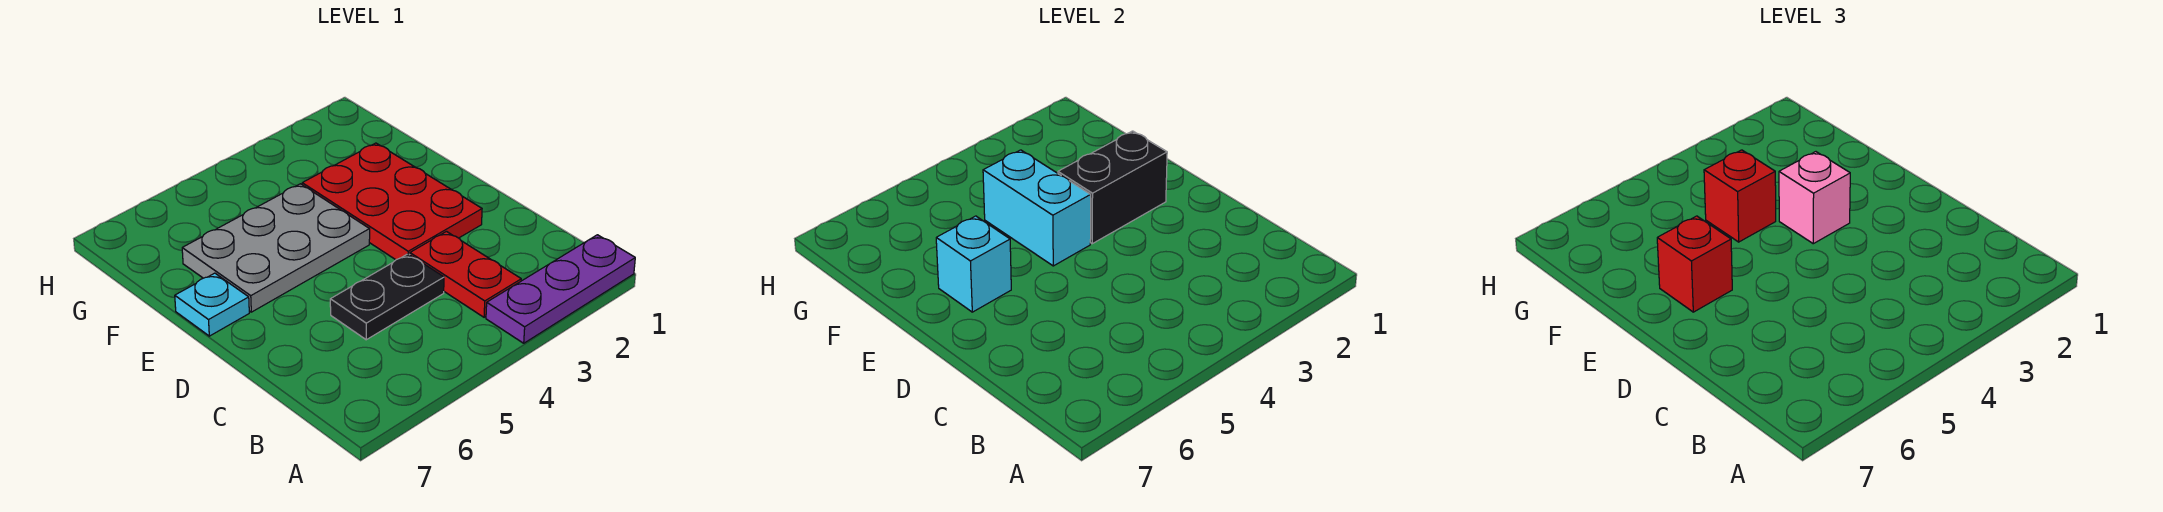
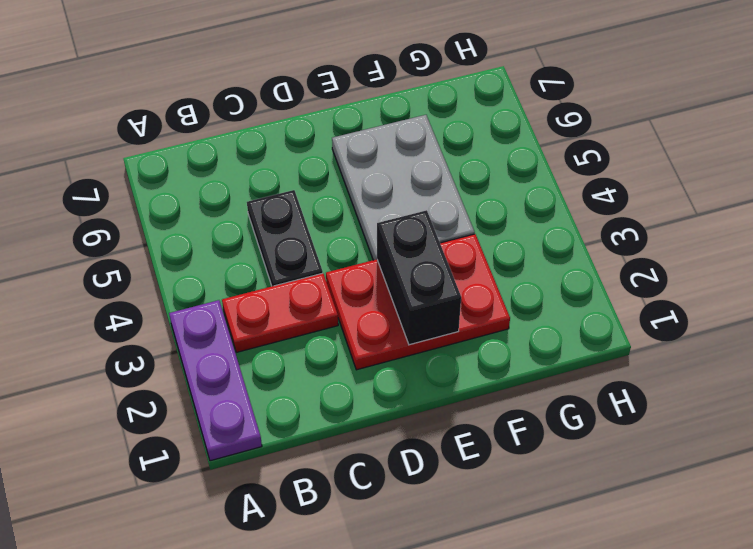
none -> cyan plate E7 level 1
none -> cyan brick E4:F4 level 2
none -> cyan brick E6 level 2

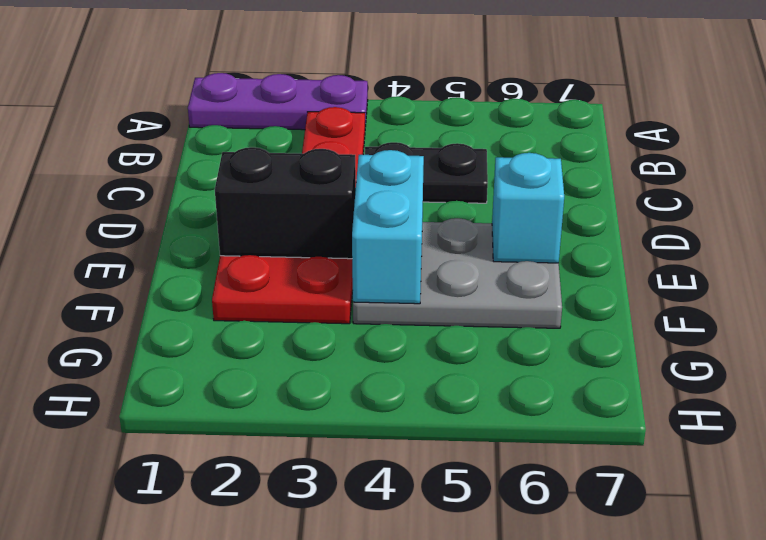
none -> cyan plate E7 level 1
none -> pink brick E3 level 3
none -> red brick E6 level 3

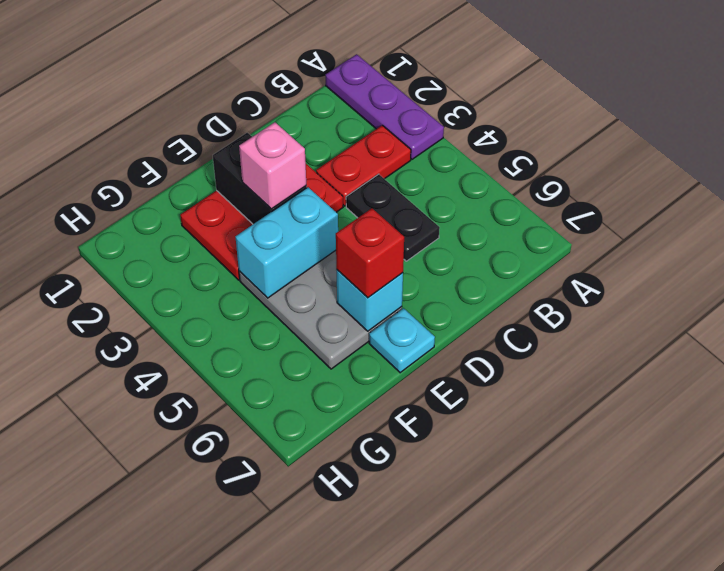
none -> red brick F4 level 3

